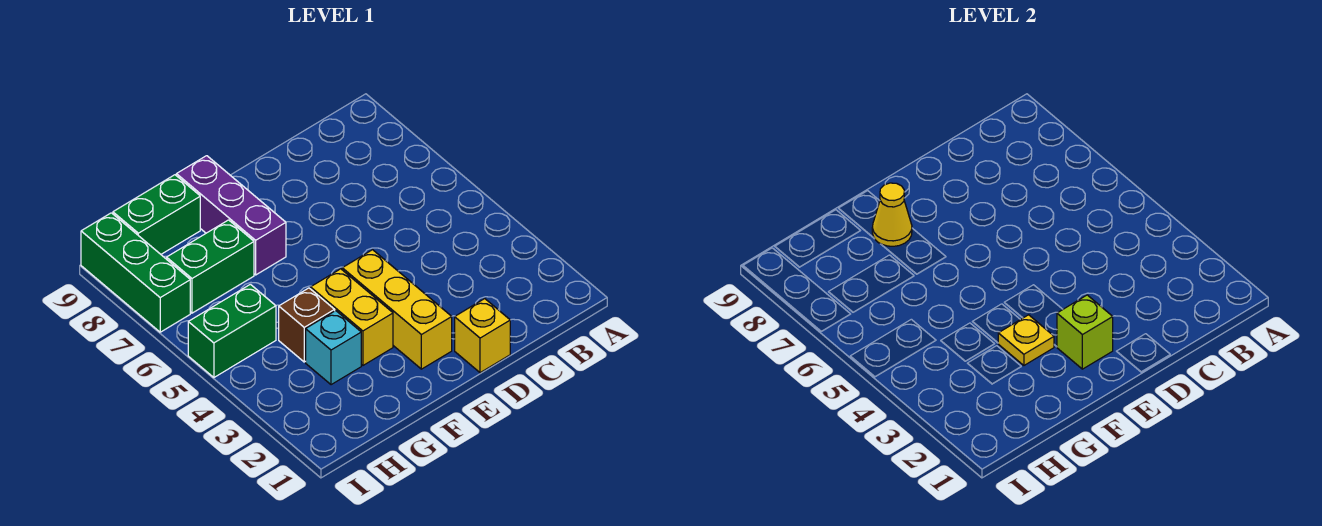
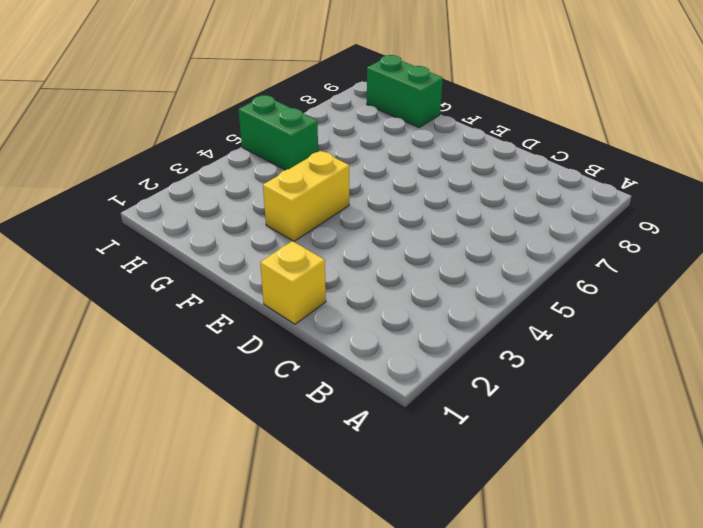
none -> yellow brick E2:E4 level 1
none -> purple brick F7:F9 level 1
none -> cyan brick G3 level 1

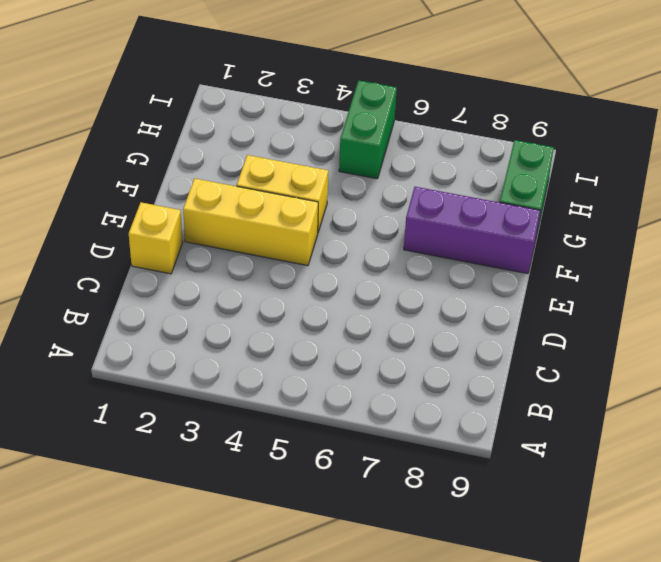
none -> cyan brick G3 level 1
none -> brown brick G4 level 1
none -> green brick G7:H7 level 1

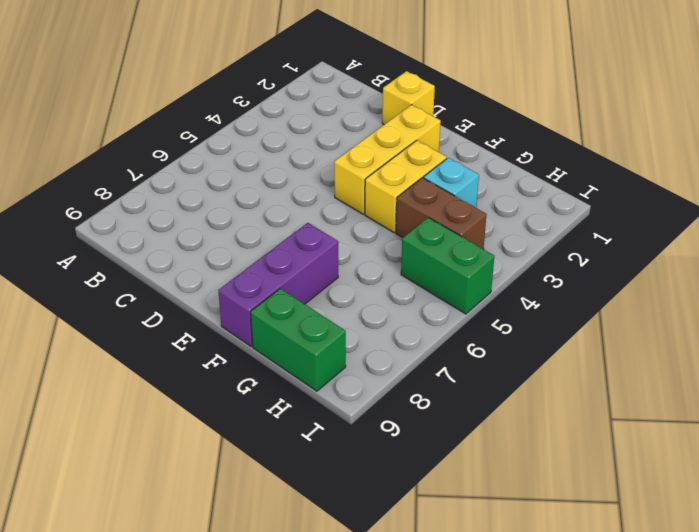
brown brick G4:H4 level 1 -> brown brick G4 level 1
none -> green brick G7:H7 level 1
none -> green brick I7:I9 level 1
none -> lime brick E2 level 2

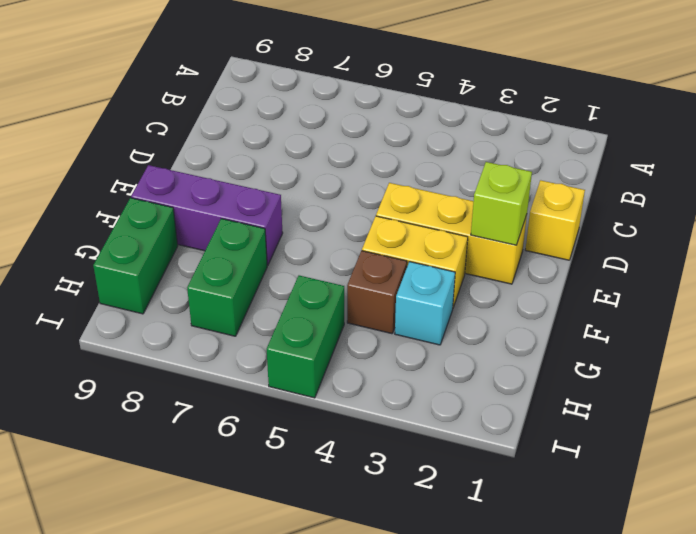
none -> green brick I7:I9 level 1
none -> yellow plate F3 level 2
none -> yellow cone F8 level 2

